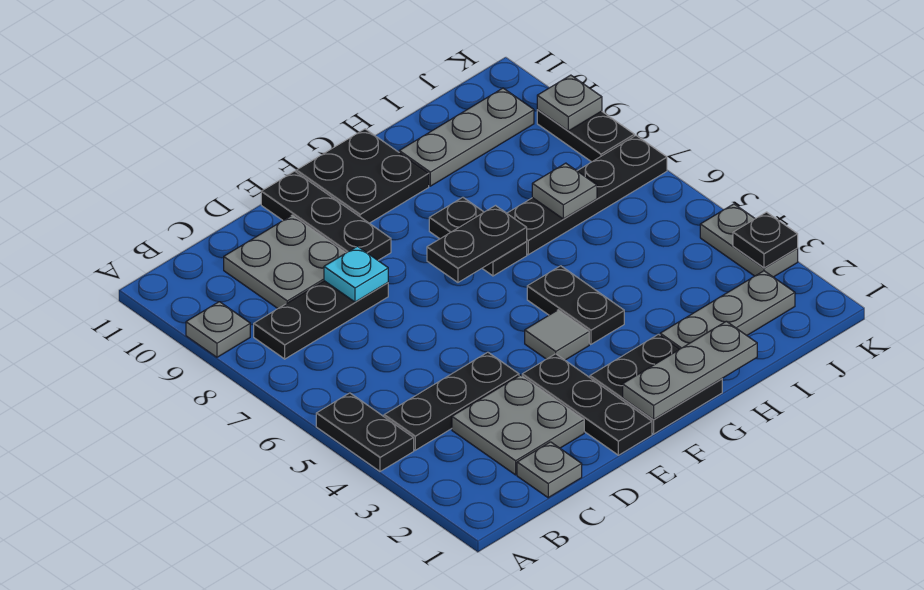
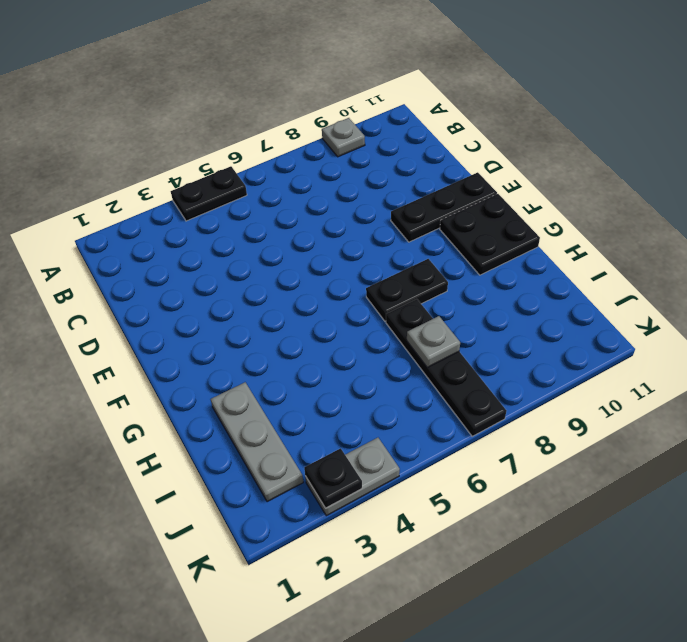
none -> black plate B4:D4 level 1
none -> black plate B8:D8 level 1
none -> grey plate C1 level 1

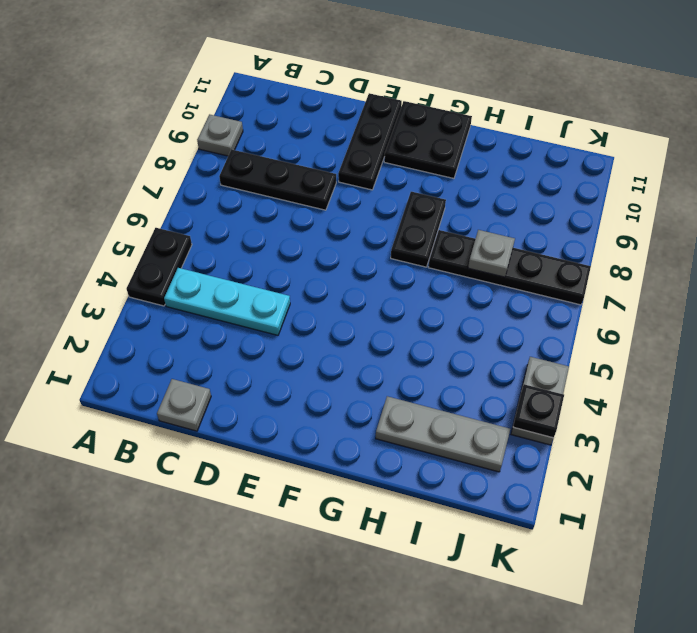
cyan plate B4:D4 level 1 -> black plate B4:D4 level 1
none -> grey plate C2:D3 level 1
none -> grey plate C9:D10 level 1
none -> black plate E1:E3 level 1

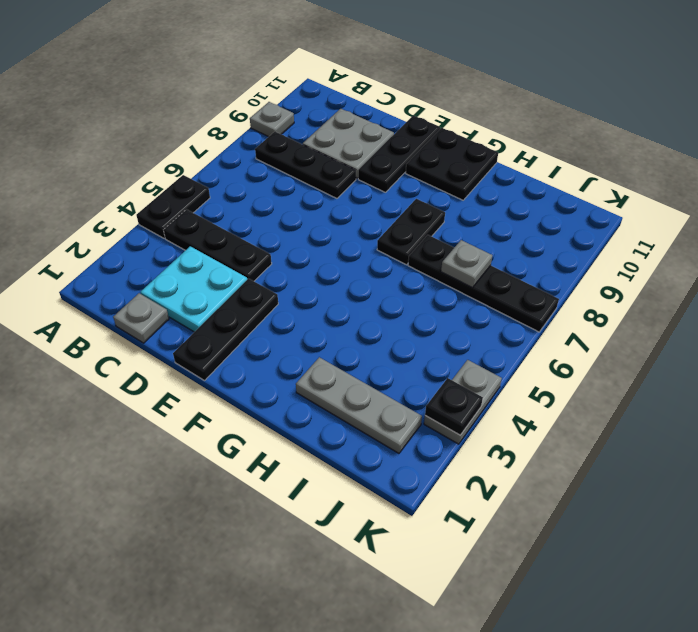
cyan plate C2:D3 level 1 -> grey plate C2:D3 level 1
none -> black plate F1:G2 level 1
none -> grey tile F4 level 1
none -> black plate G4:G5 level 1

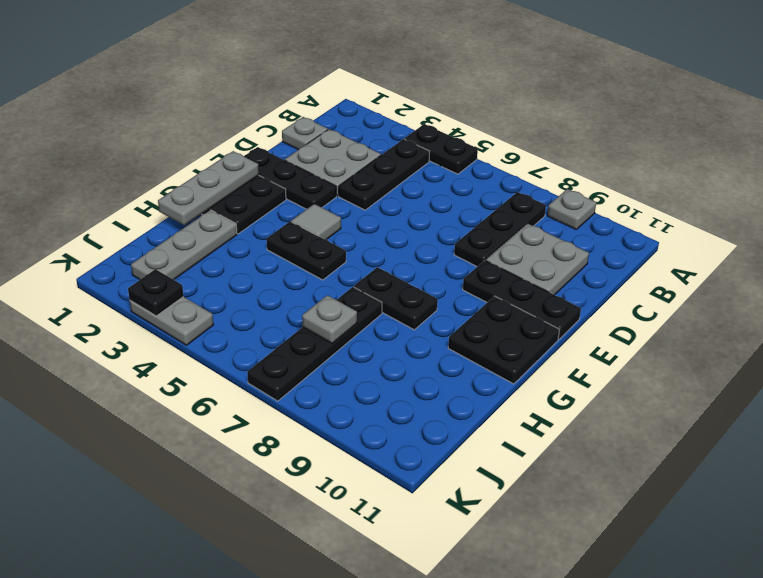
none -> grey plate H10:J10 level 1
none -> black plate K8:K9 level 1
none -> cyan plate D8 level 2

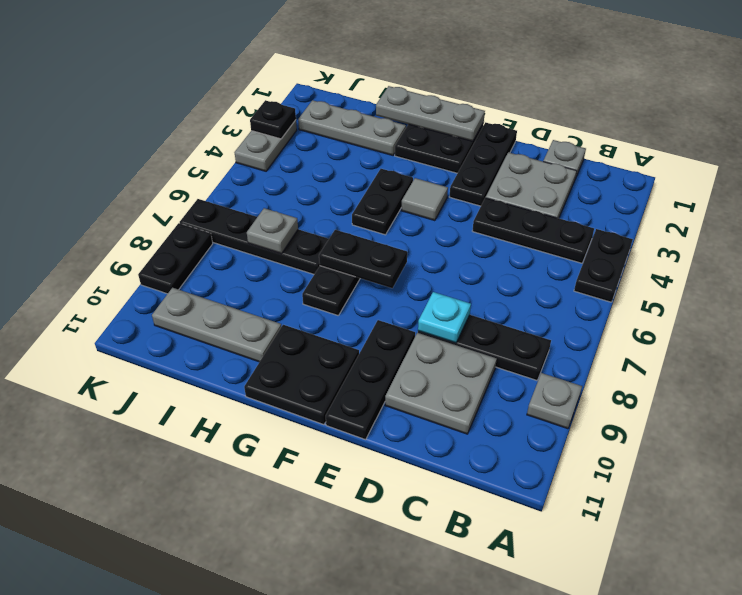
none -> grey plate K9 level 2

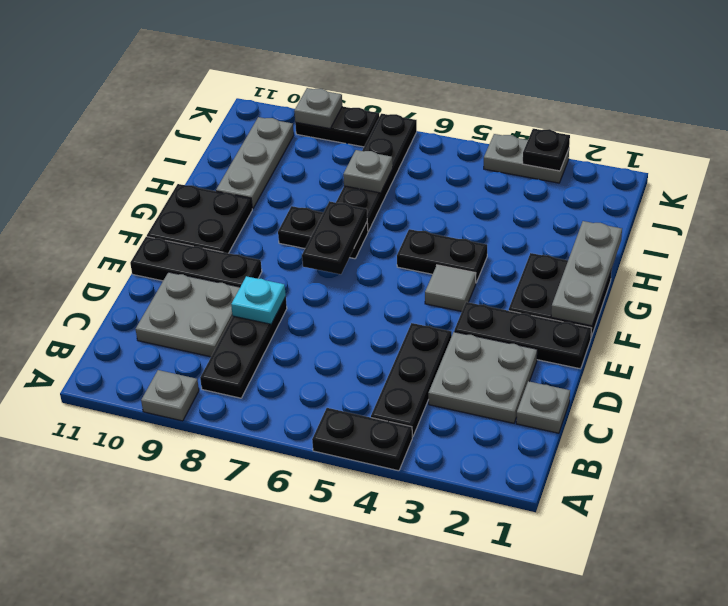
none -> grey plate H2:J2 level 1

